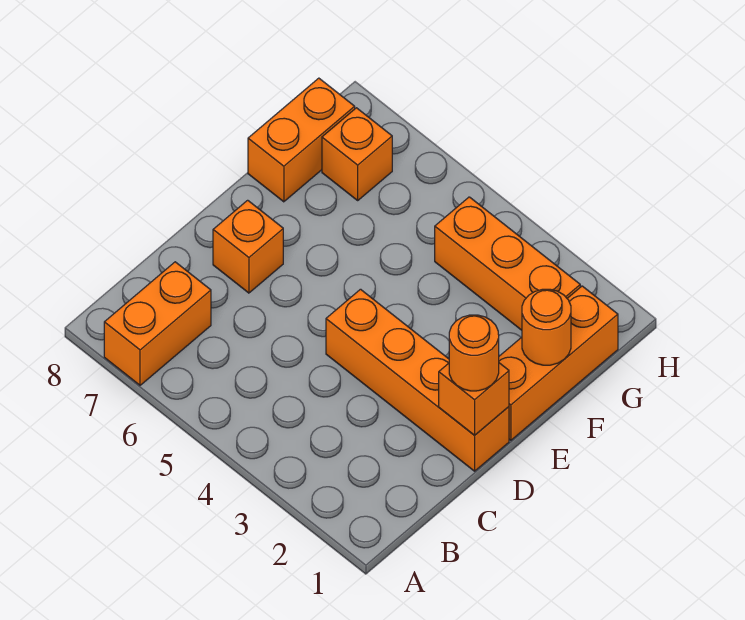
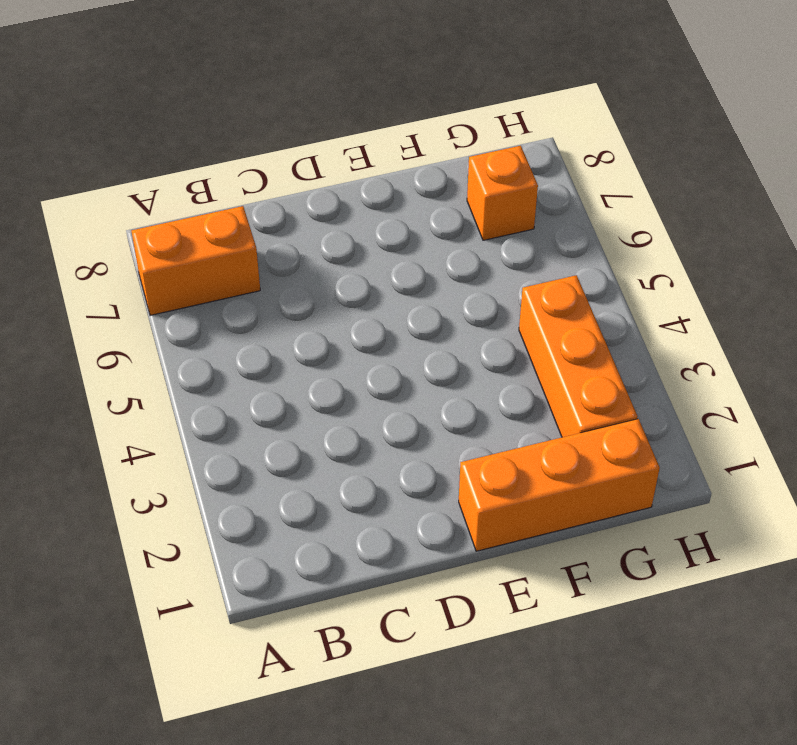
none -> orange brick D1:D4 level 1
none -> orange brick D7 level 1

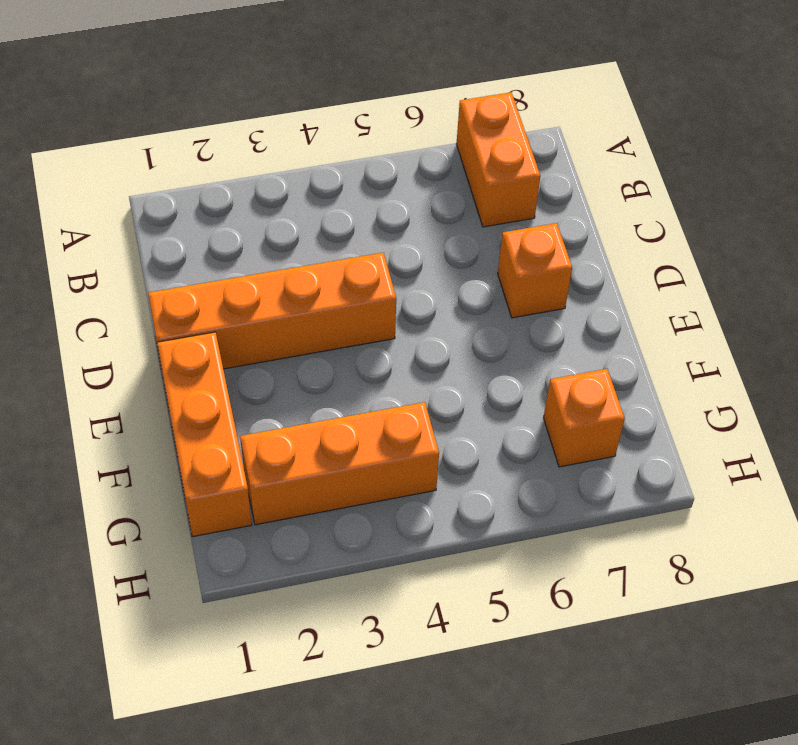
none -> orange brick F8:G8 level 1
none -> orange brick D1 level 2

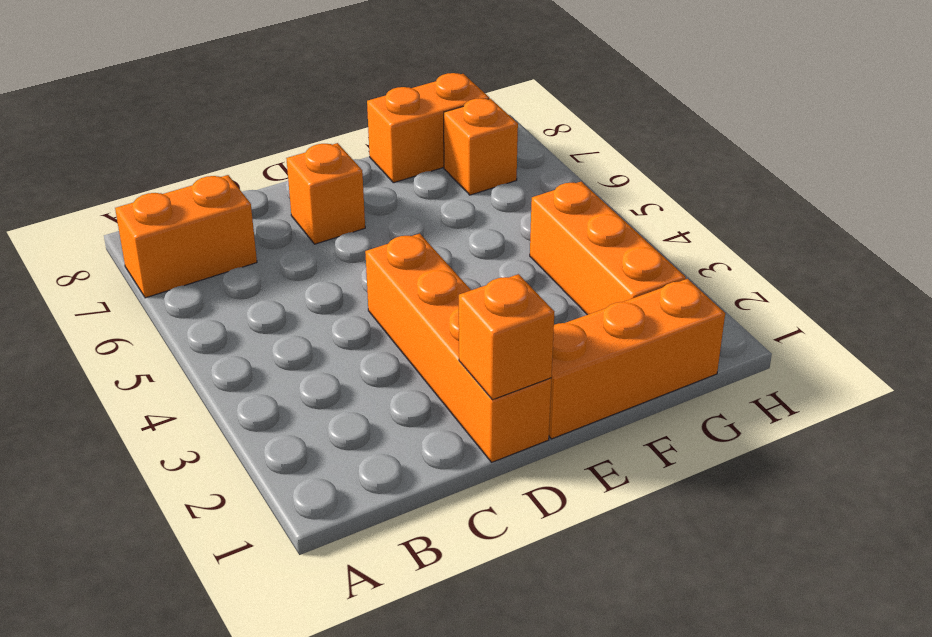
none -> orange round brick F1 level 2
none -> orange round brick D1 level 3

